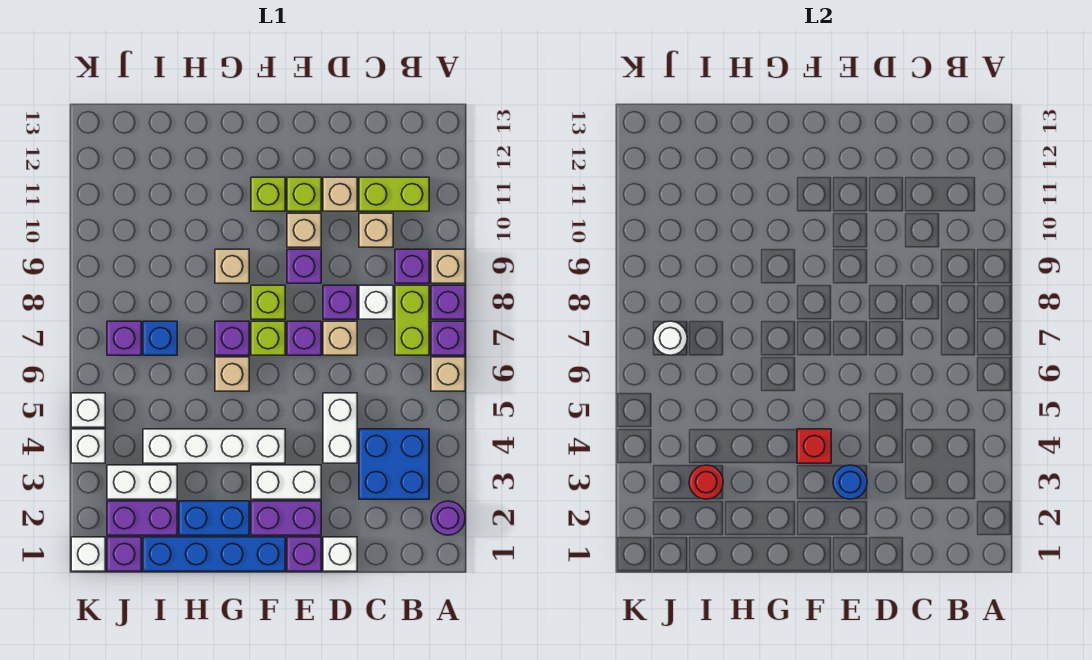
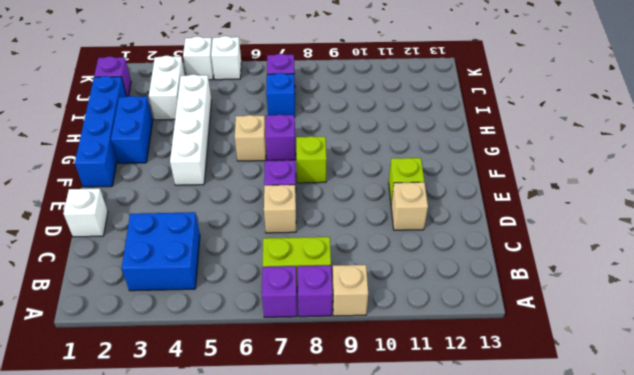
none -> purple round brick A2 level 1
none -> tan brick A6 level 1
none -> purple brick B9 level 1
none -> lime brick B11:C11 level 1

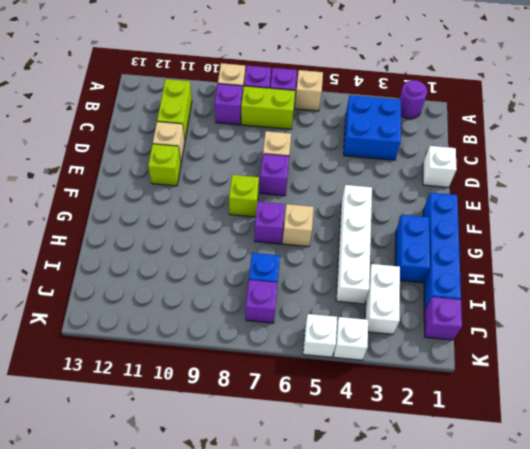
none -> white brick C8 level 1
none -> tan brick C10 level 1
none -> white brick D4:D5 level 1
none -> purple brick D8 level 1

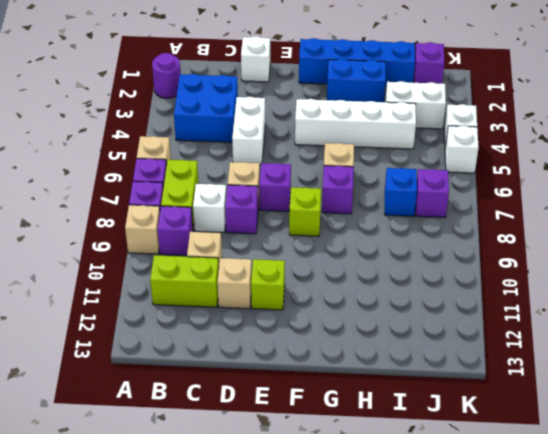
none -> purple brick E1 level 1
none -> purple brick E2:F2 level 1
none -> white brick E3:F3 level 1
none -> purple brick E9 level 1

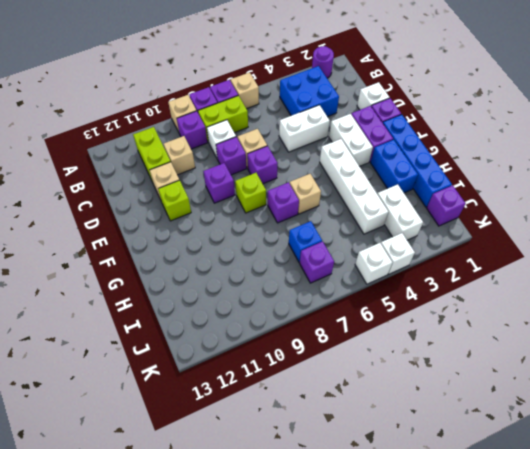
none -> tan brick E10 level 1
none -> lime brick F7 level 1
none -> lime brick F11 level 1
none -> tan brick G9 level 1

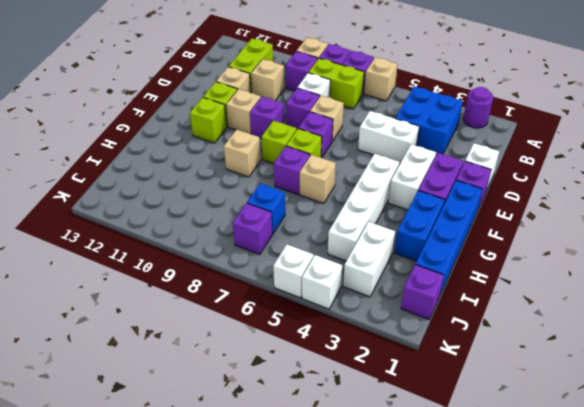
none -> purple brick I2:J2 level 1
none -> white brick K1 level 1
none -> blue round brick E3 level 2
none -> red brick F4 level 2

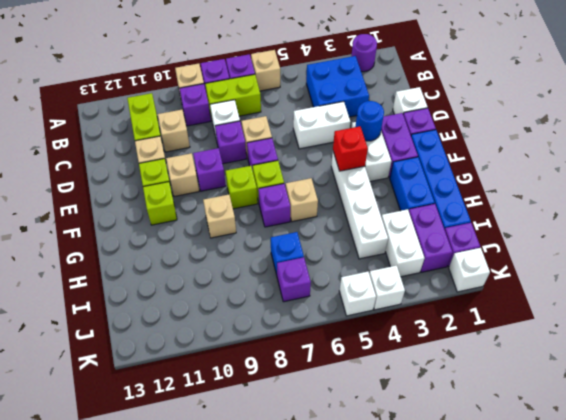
none -> red round brick I3 level 2
none -> white round brick J7 level 2

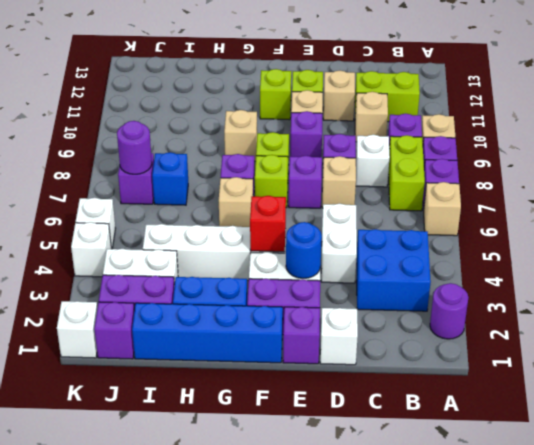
purple round brick J7 level 2 -> white round brick J7 level 2
none -> red round brick I3 level 2

